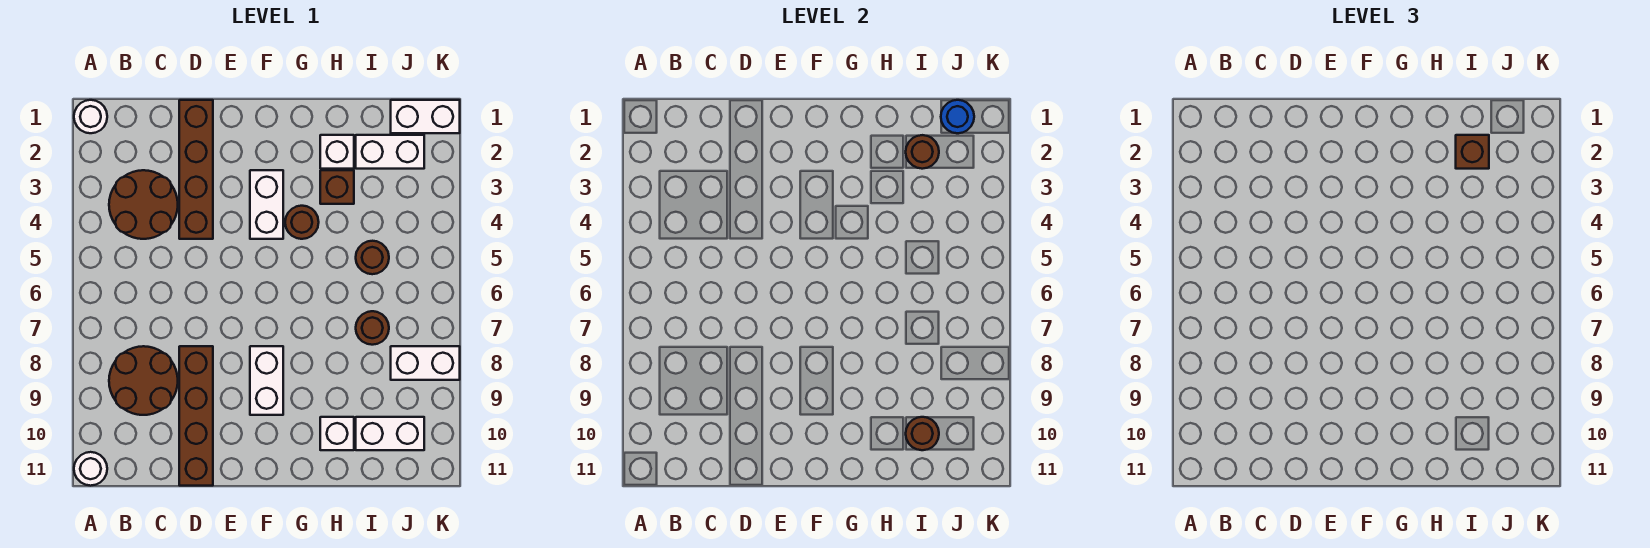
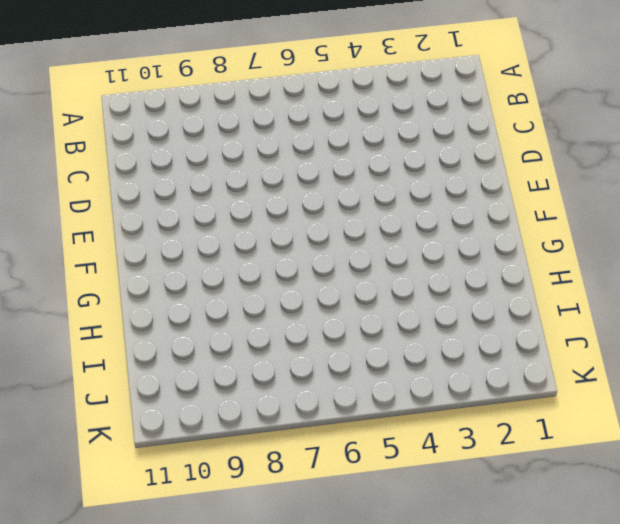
none -> white round brick A1 level 1
none -> white round brick A11 level 1
none -> brown round brick B3:C4 level 1

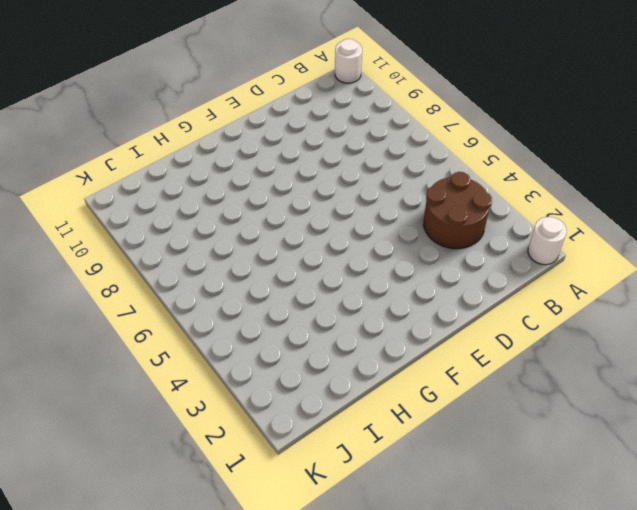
none -> brown round brick B8:C9 level 1
none -> brown brick D1:D4 level 1
none -> brown brick D8:D11 level 1

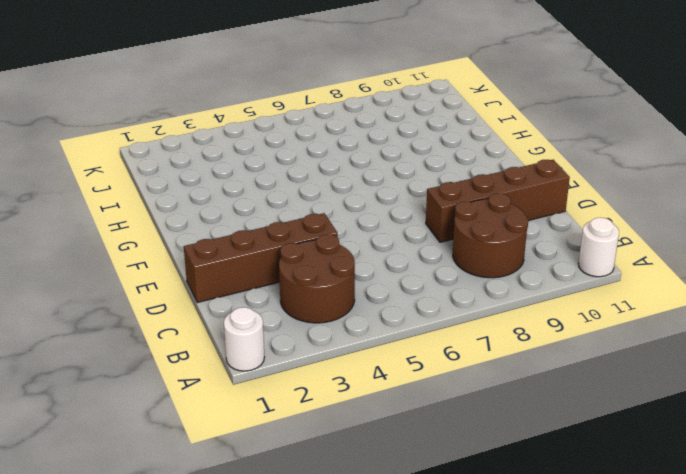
none -> white brick F3:F4 level 1
none -> white brick F8:F9 level 1
none -> brown round brick G4 level 1

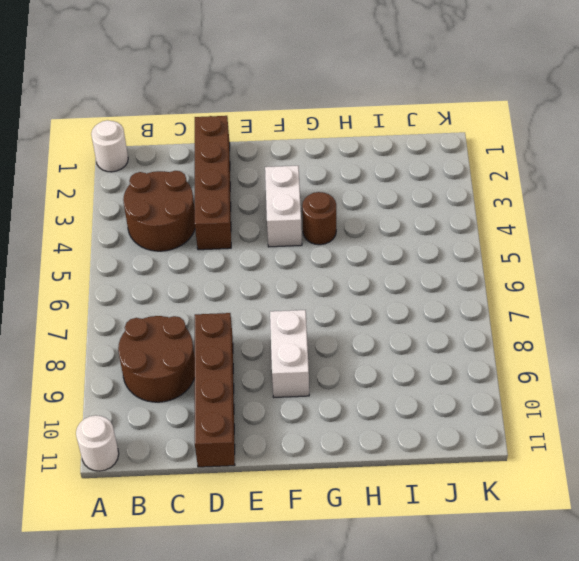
none -> white brick H2 level 1
none -> brown brick H3 level 1
none -> white brick H10 level 1

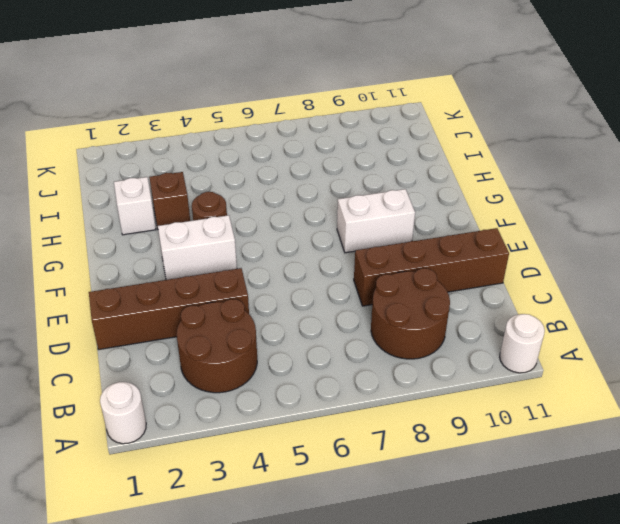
none -> white brick H10 level 1
none -> white brick I2:J2 level 1
none -> brown round brick I5 level 1

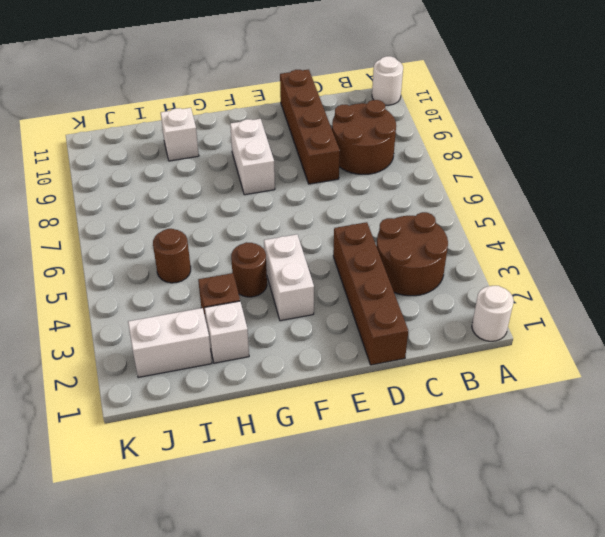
none -> brown round brick I7 level 1
none -> white brick I10:J10 level 1
none -> white brick J1:K1 level 1

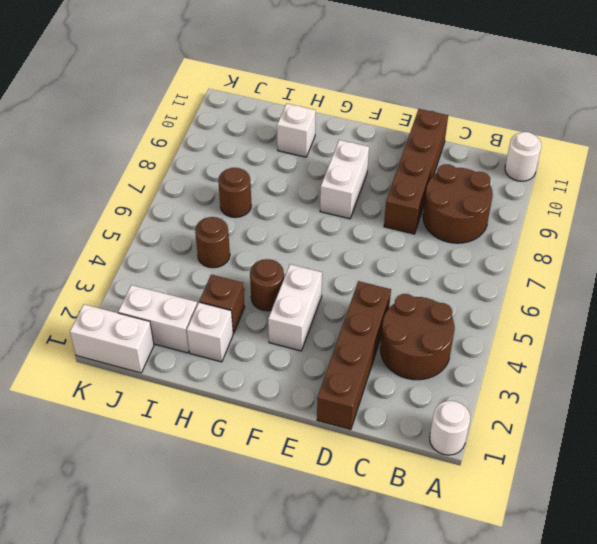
none -> white brick I10:J10 level 1
none -> white brick J8:K8 level 1
none -> brown round brick I2 level 2

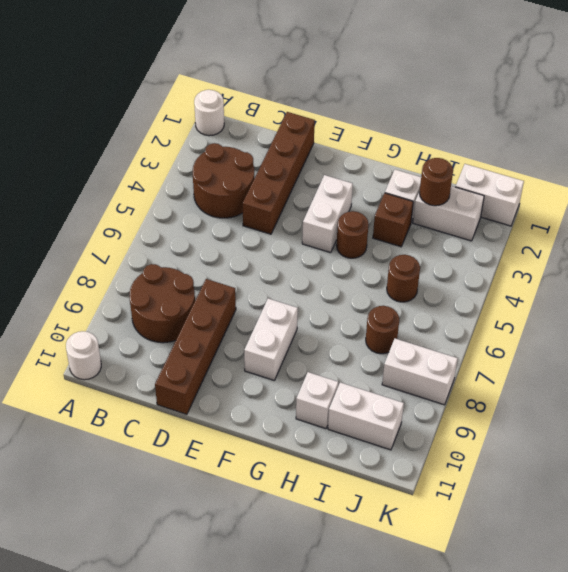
none -> brown round brick I10 level 2
none -> blue round brick J1 level 2
none -> brown brick I2 level 3

